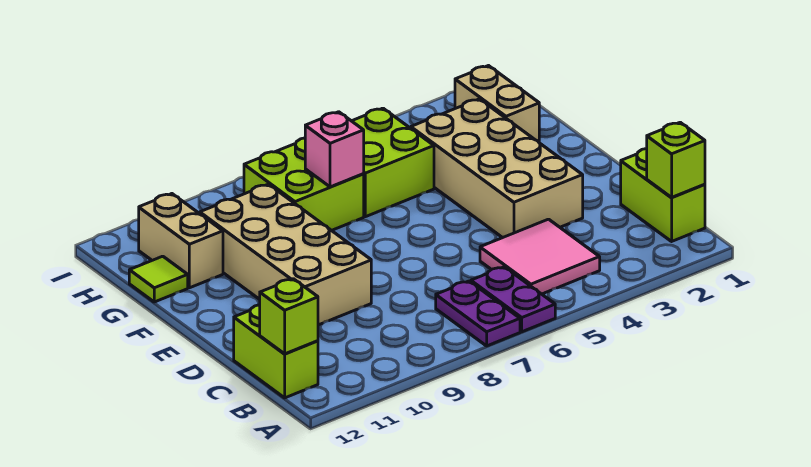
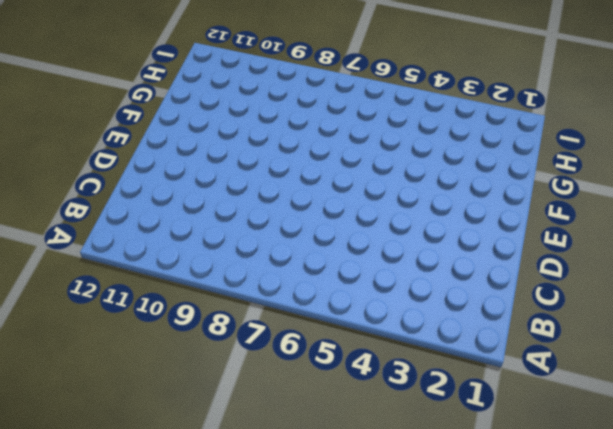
none -> purple plate A6:B6 level 1
none -> purple plate A7:B7 level 1
none -> lime brick B1:C1 level 1

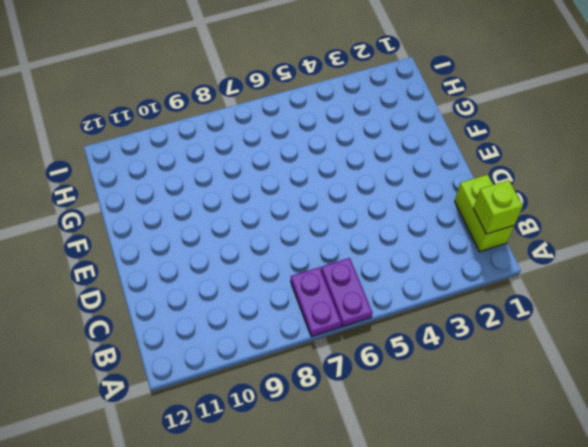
none -> pink tile B4:C5 level 1
none -> lime brick B12:C12 level 1
none -> tan brick D3:G4 level 1

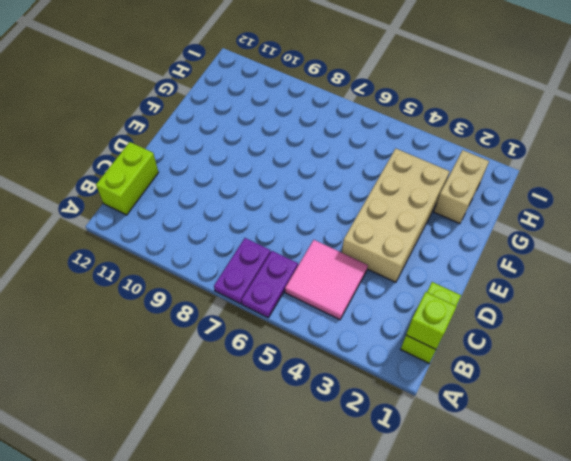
none -> tan brick D9:G10 level 1
none -> lime brick G5:H6 level 1
none -> lime brick G7:H8 level 1

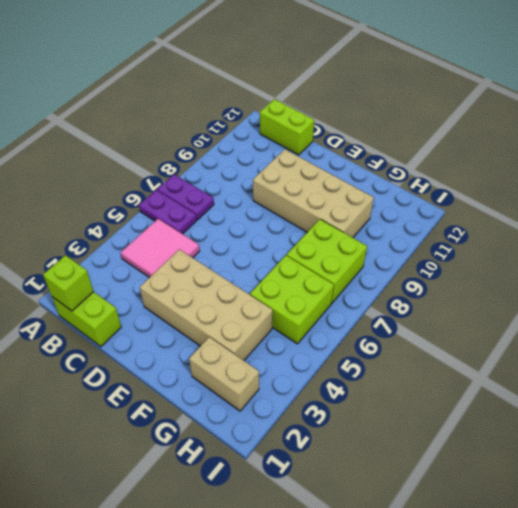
none -> tan brick G11:H11 level 1
none -> lime tile G12 level 1
none -> lime brick B12 level 2

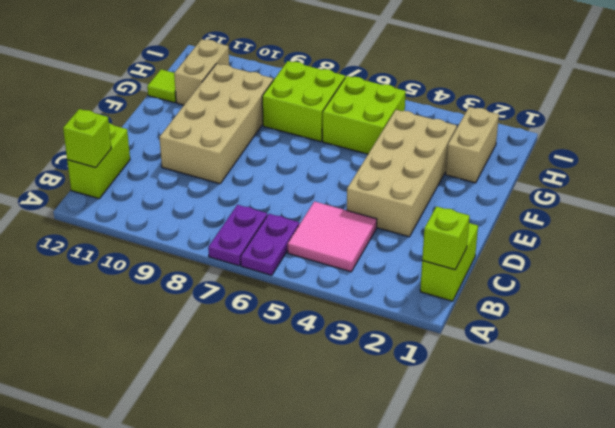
none -> pink brick G7 level 2

